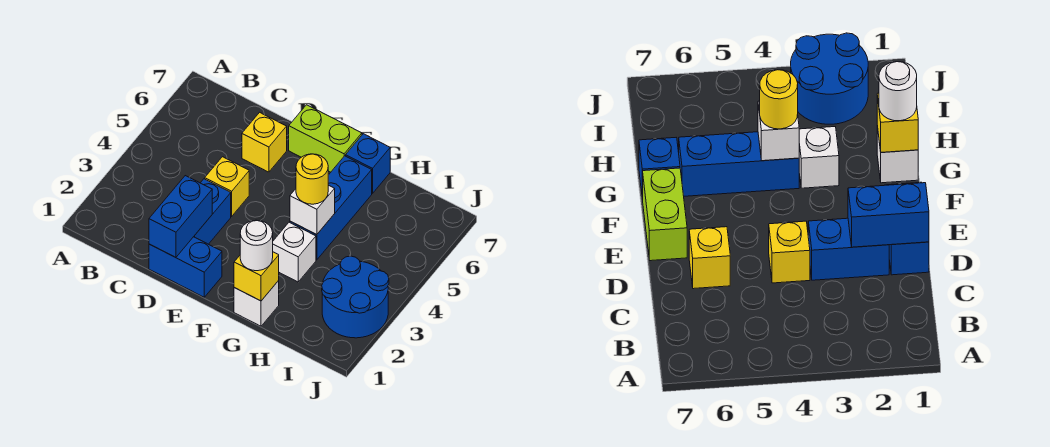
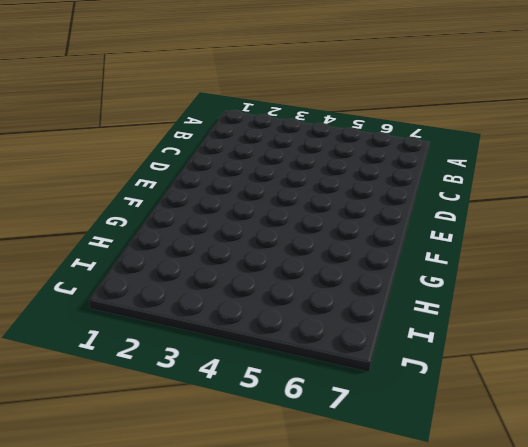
none -> blue brick D1:E1 level 1
none -> blue brick D2:D3 level 1
none -> yellow brick D4 level 1

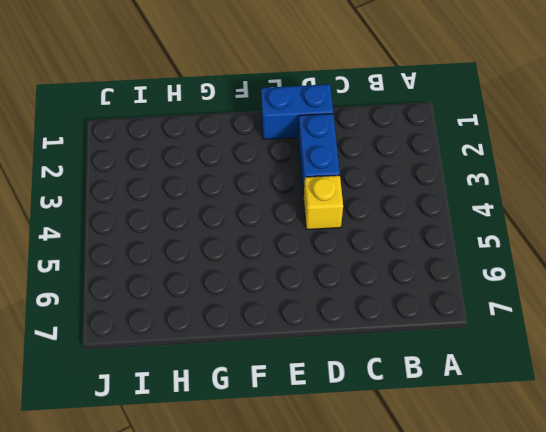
none -> yellow brick D6 level 1
none -> lime brick E7:F7 level 1
none -> white brick G1 level 1

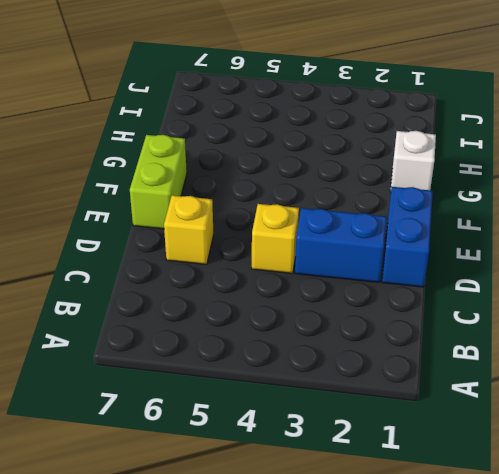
none -> white brick G3 level 1
none -> blue brick G4:G6 level 1
none -> blue brick G7 level 1

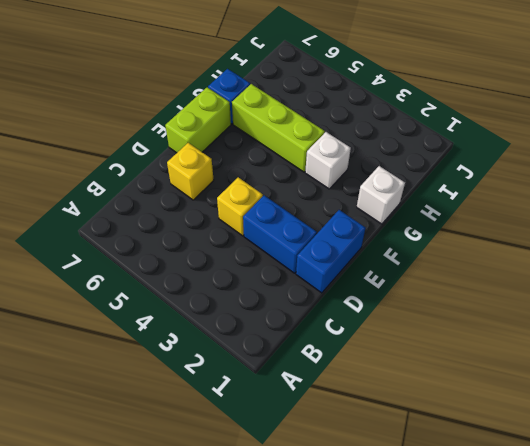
lime brick G4:G6 level 1 -> blue brick G4:G6 level 1
none -> blue round brick I2:J3 level 1
none -> blue brick D1:D2 level 2
none -> yellow brick G1 level 2

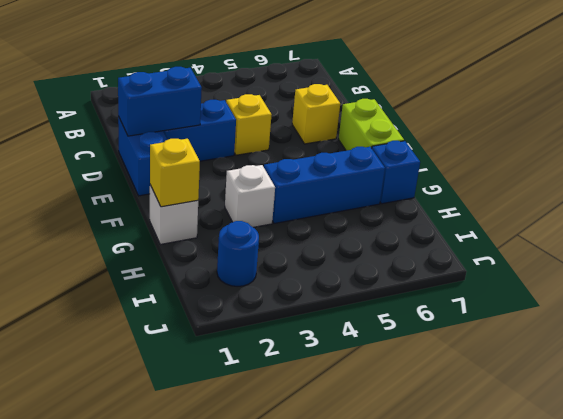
blue round brick I2 level 1 -> blue round brick I2:J3 level 1
none -> white brick G4 level 2
none -> white round brick G1 level 3
none -> yellow round brick G4 level 3

